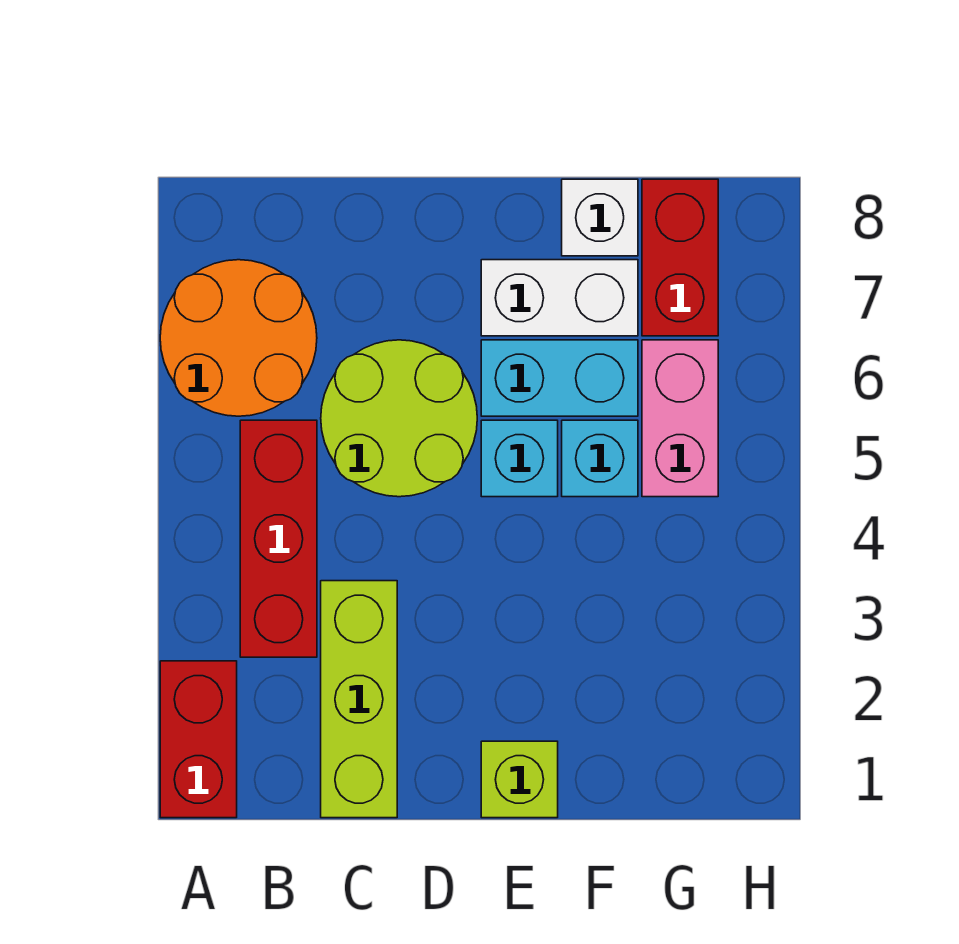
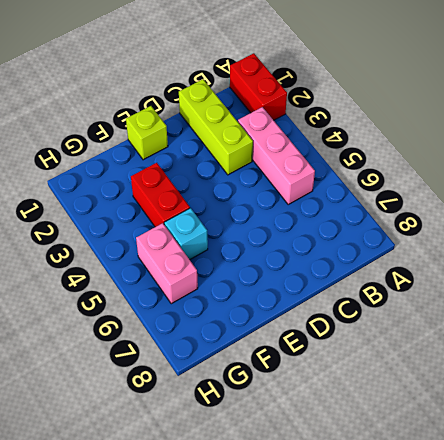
pink brick B3:B5 level 1 -> red brick B3:B5 level 1
red brick F3:F4 level 1 -> red brick G7:G8 level 1
none -> orange round brick A6:B7 level 1
none -> lime round brick C5:D6 level 1
none -> cyan brick E5 level 1

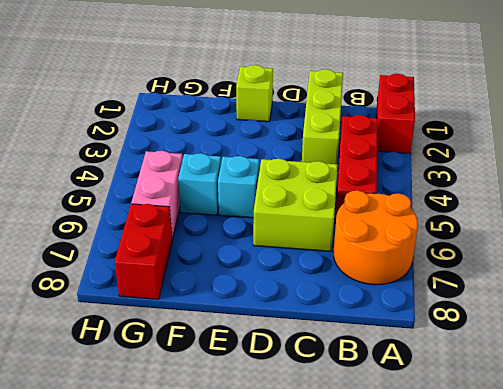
lime brick C5:D6 level 1 -> lime round brick C5:D6 level 1
none -> cyan brick E6:F6 level 1
none -> white brick E7:F7 level 1
none -> white brick F8 level 1

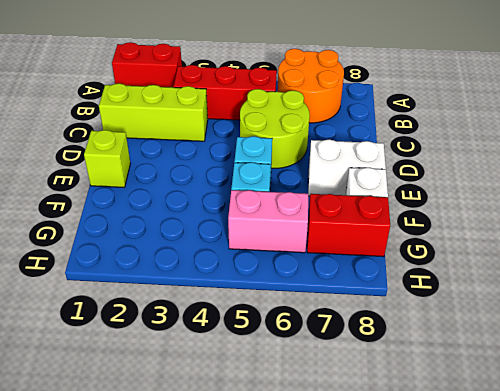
white brick E7:E8 level 1 -> white brick E7:F7 level 1
none -> cyan brick E6:F6 level 1

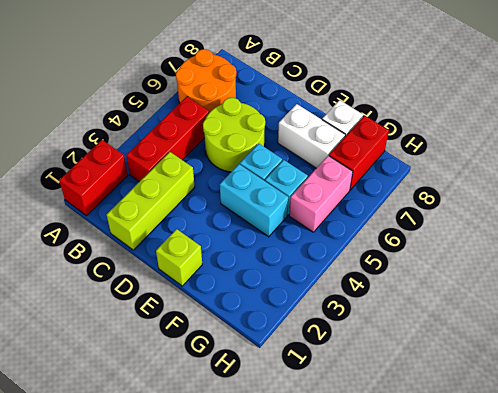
cyan brick E4:F4 level 1 -> cyan brick E6:F6 level 1

